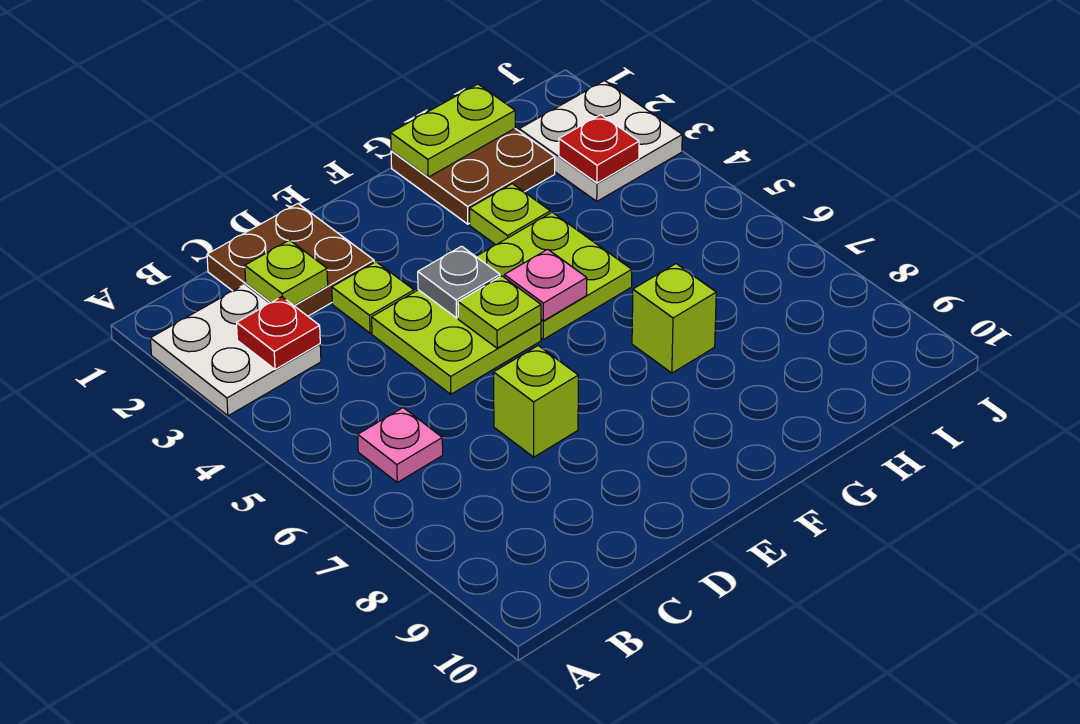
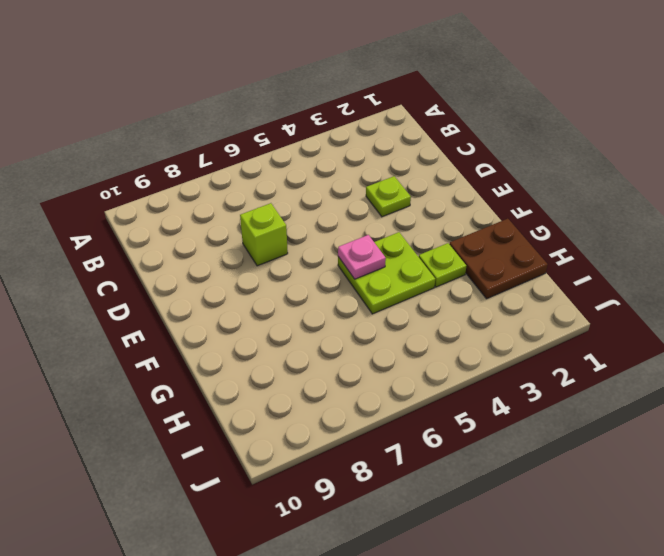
none -> white plate A2:B3 level 1
none -> pink plate B6 level 1
none -> brown plate C1:D2 level 1

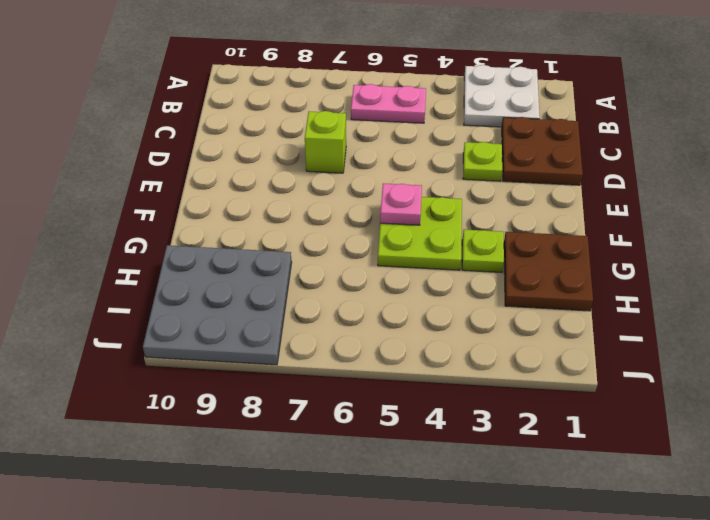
pink plate B5:B6 level 1 -> pink plate B6 level 1
grey plate H8:J10 level 1 -> none
none -> lime plate D4:E5 level 1
none -> lime brick G7 level 1
none -> white plate I2:J3 level 1

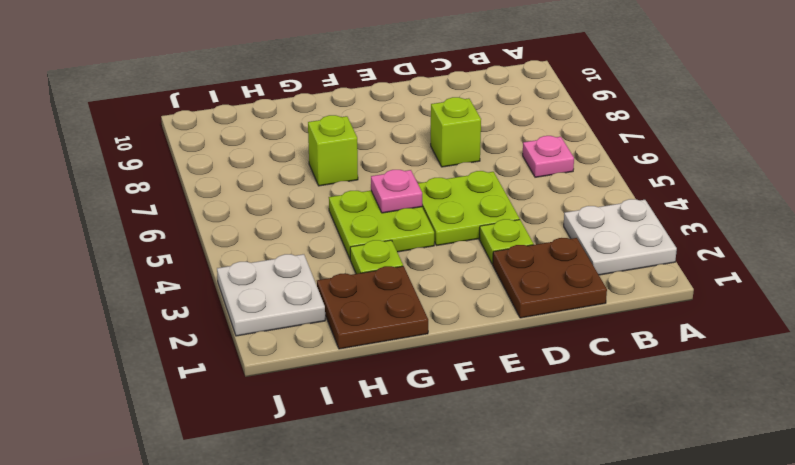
none -> red plate B3 level 2
none -> lime plate C2 level 2
none -> grey plate E4 level 2

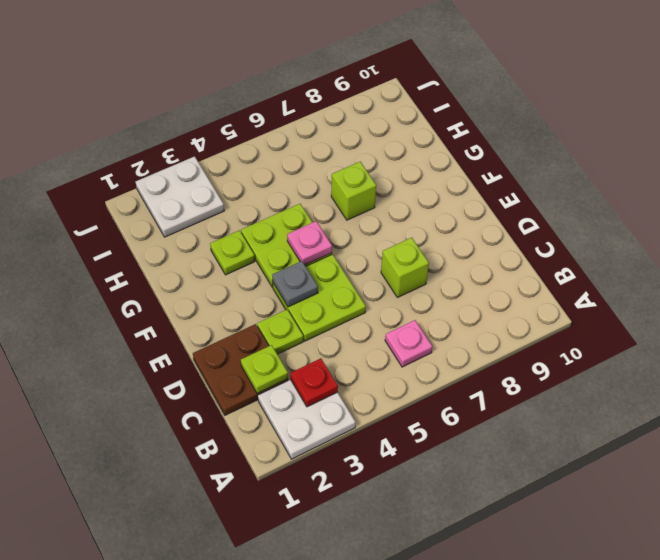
none -> brown plate G1:H2 level 1
none -> lime plate E5 level 2
none -> lime plate G1:H1 level 2

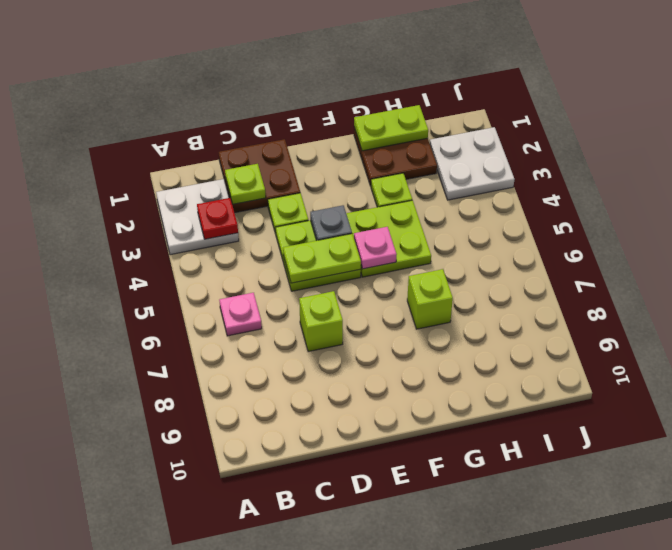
lime plate D5:E5 level 2 -> lime plate E5 level 2
none -> red plate I3 level 2

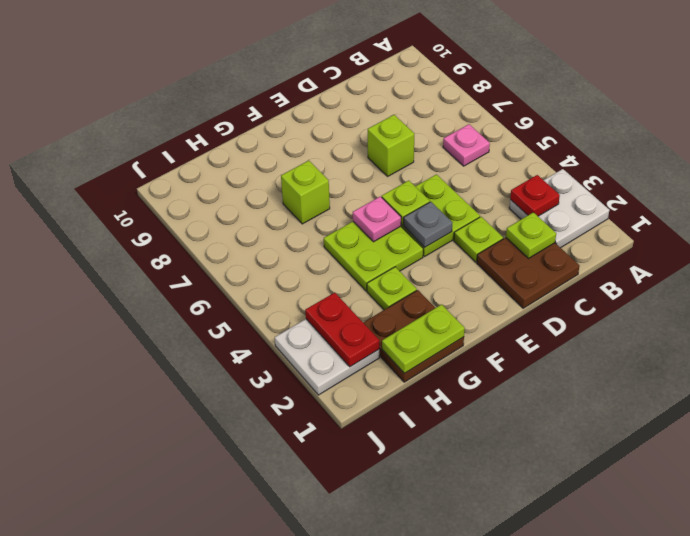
red plate I2:I3 level 2 -> red plate I3 level 2

